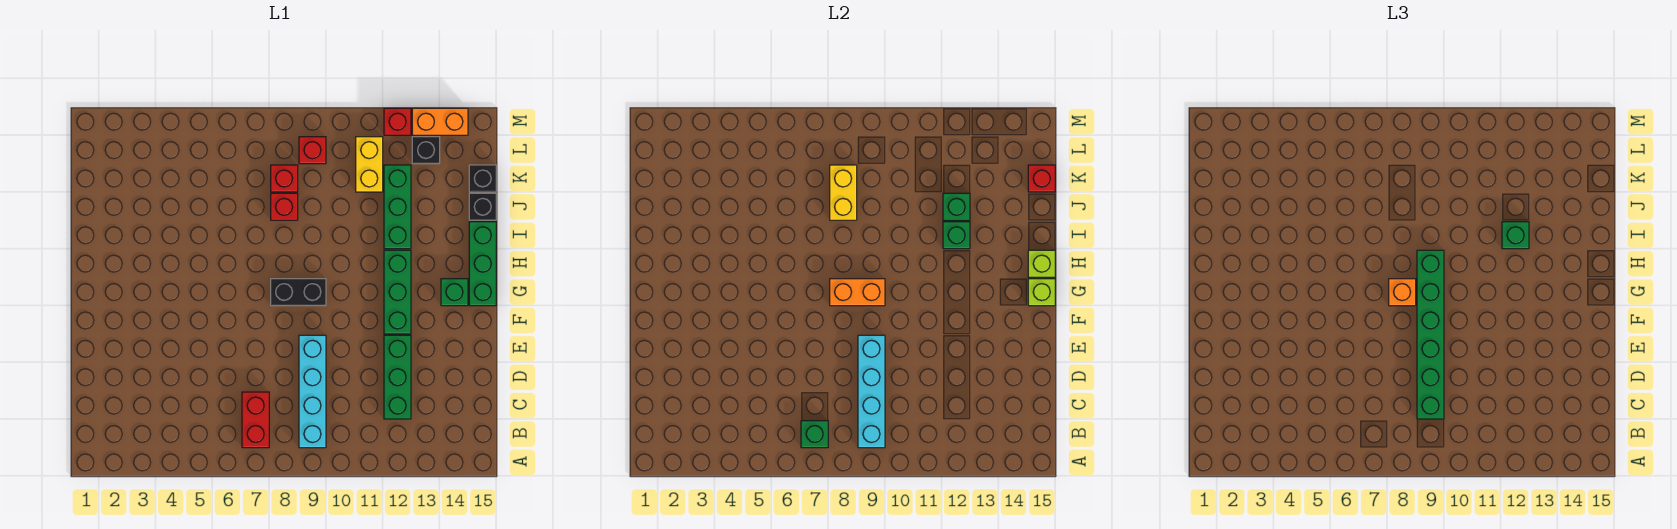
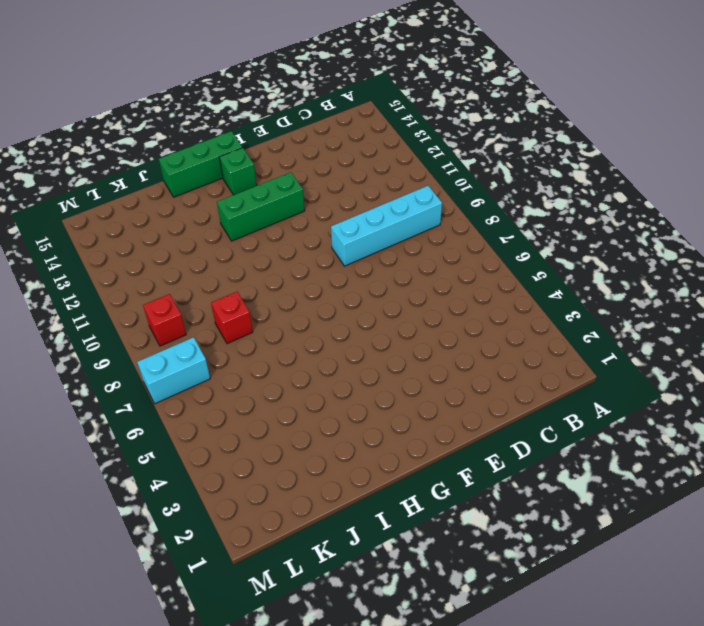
cyan brick L7:M7 level 1 -> none
none -> red brick B7:C7 level 1
none -> green brick C12:E12 level 1
none -> black brick G8:G9 level 1

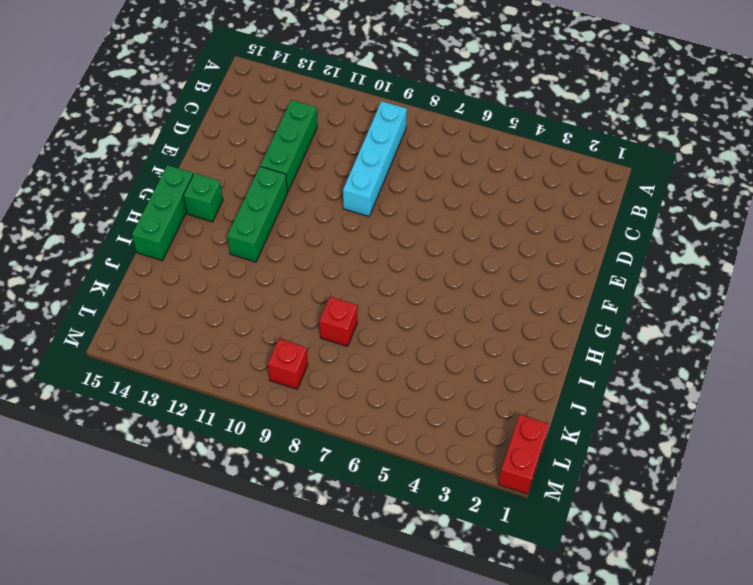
red brick L1:M1 level 1 -> red brick B7:C7 level 1
none -> black brick G8:G9 level 1
none -> green brick I12:K12 level 1
none -> black brick J15 level 1

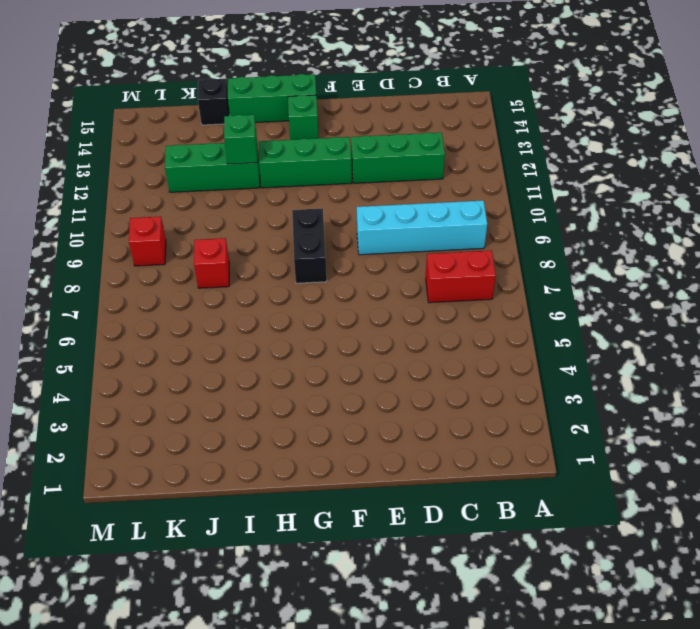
none -> red brick K8 level 1
none -> yellow brick K11:L11 level 1
none -> black brick K15 level 1

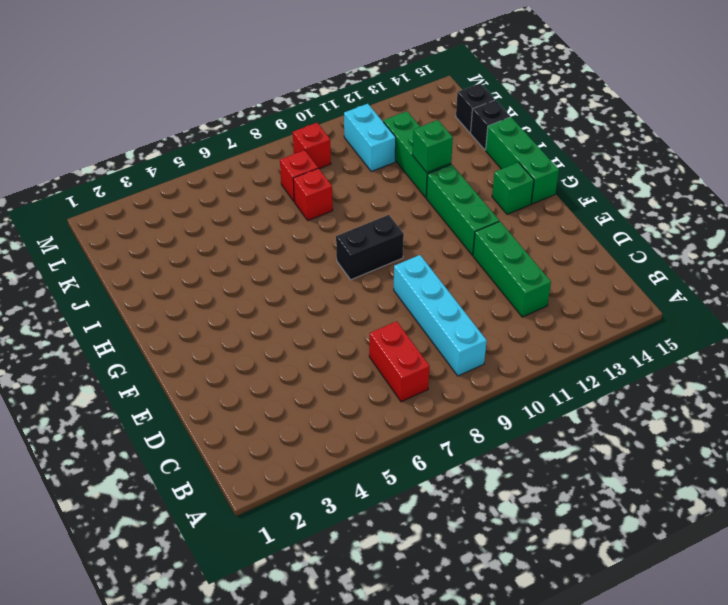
cyan brick K11:L11 level 1 -> yellow brick K11:L11 level 1
none -> black brick L13 level 1
none -> red brick M12 level 1
none -> orange brick M13:M14 level 1

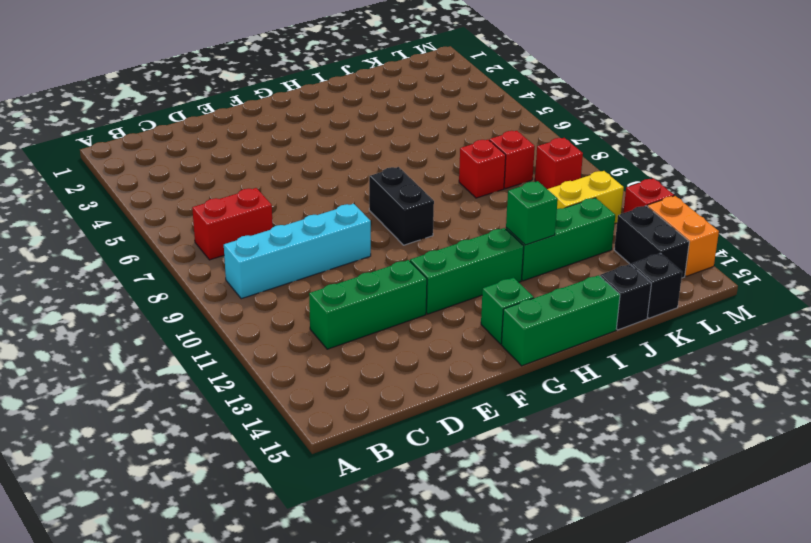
black brick L13:L14 level 1 -> black brick L13 level 1
none -> green brick B7 level 2
none -> cyan brick B9:E9 level 2
none -> orange brick G8:G9 level 2

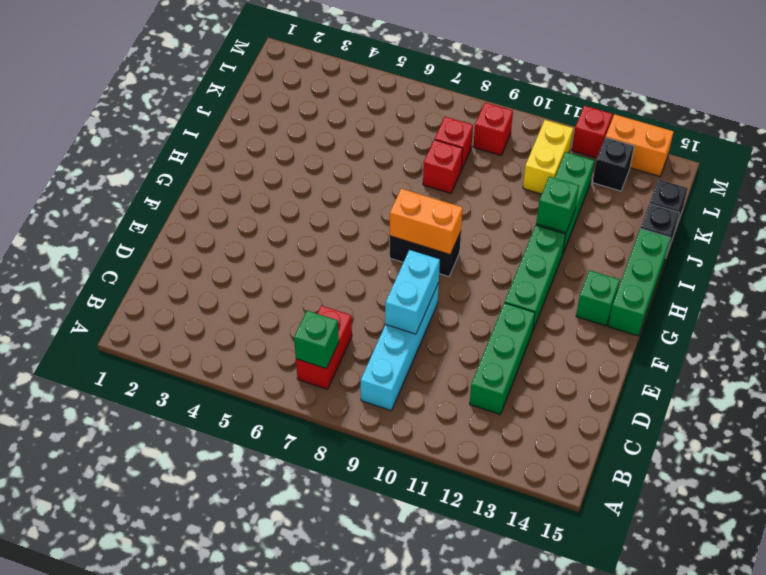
cyan brick D9:E9 level 2 -> cyan brick B9:E9 level 2
none -> lime brick G15 level 2
none -> lime brick H15 level 2
none -> yellow brick J8:K8 level 2

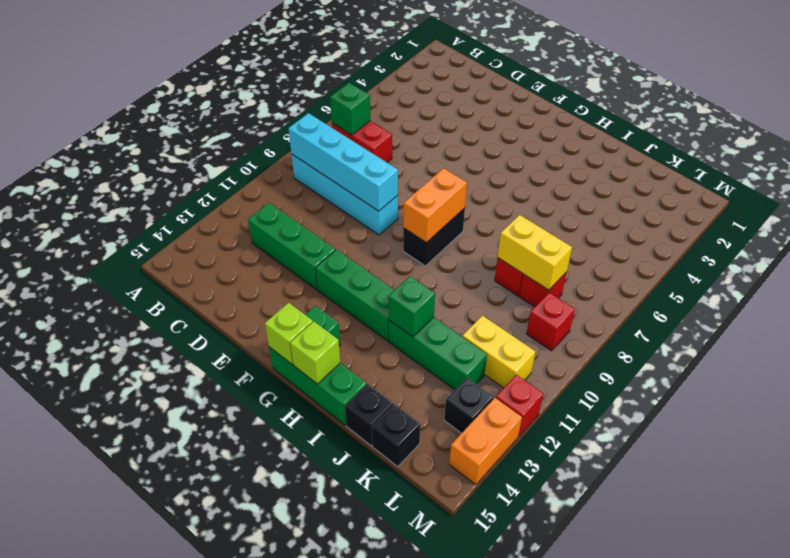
none -> green brick J12 level 2
none -> red brick K15 level 2
none -> green brick C9:H9 level 3

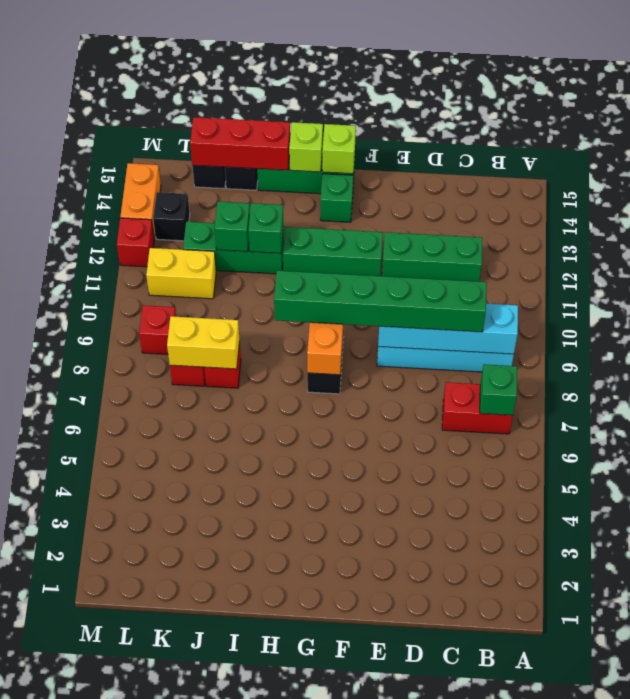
red brick I15:K15 level 2 -> red brick K15 level 2
none -> orange brick G8 level 3
none -> green brick I12 level 3

